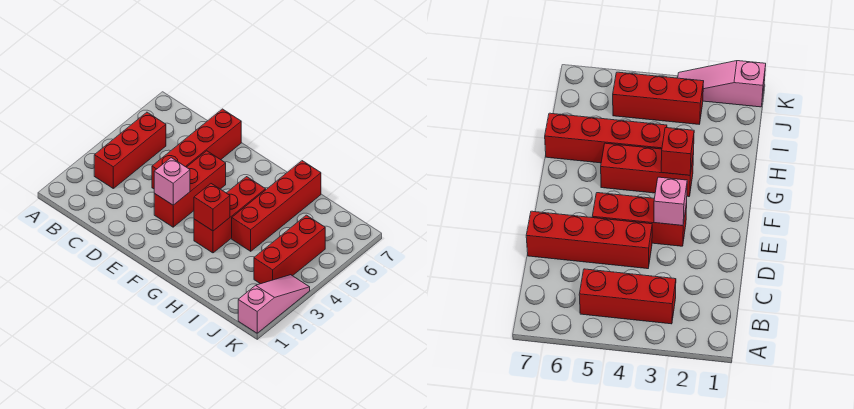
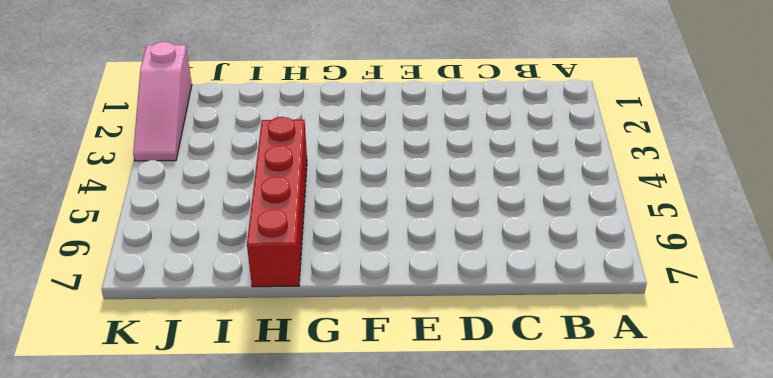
none -> red brick B3:B5 level 1
none -> red brick D4:D7 level 1

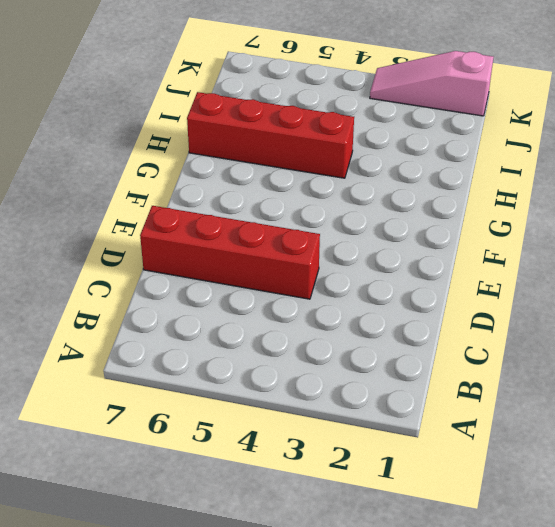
none -> red brick B3:B5 level 1
none -> red brick E3:E5 level 1

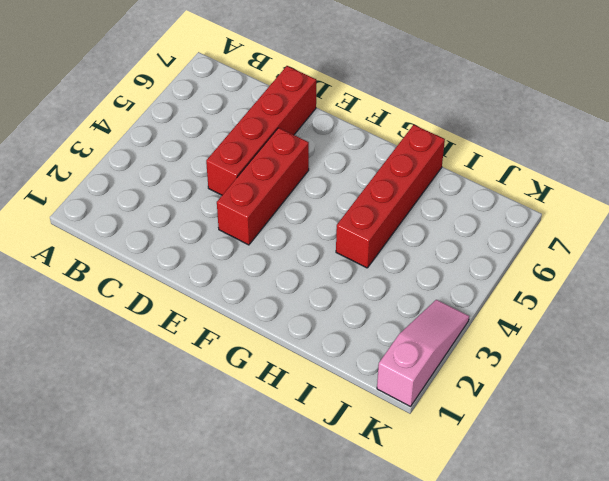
none -> red brick B3:B5 level 1
none -> red brick G3:G5 level 1

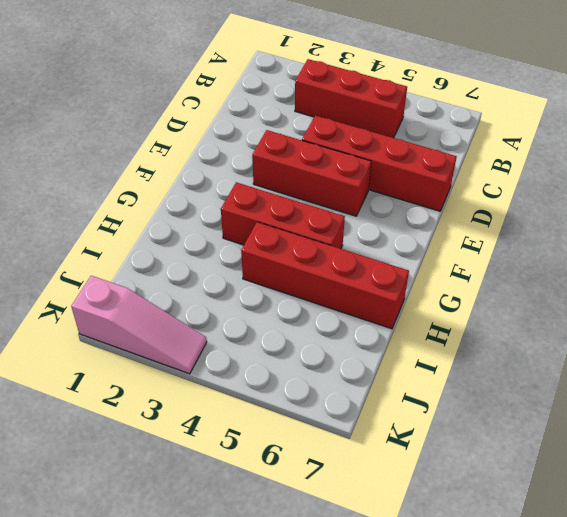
none -> red brick J3:J5 level 1
none -> pink brick E3 level 2

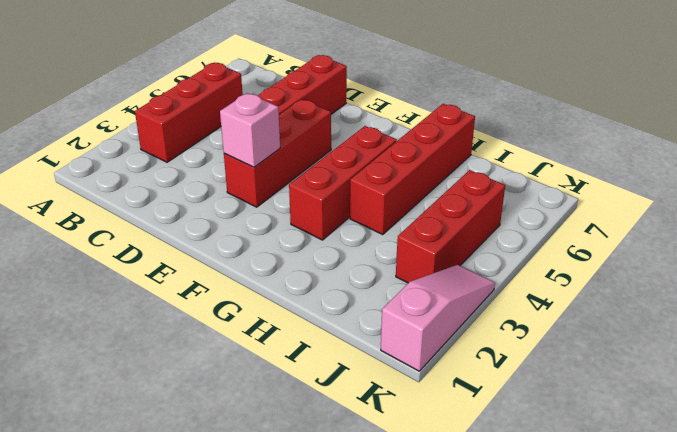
none -> red brick G3 level 2

